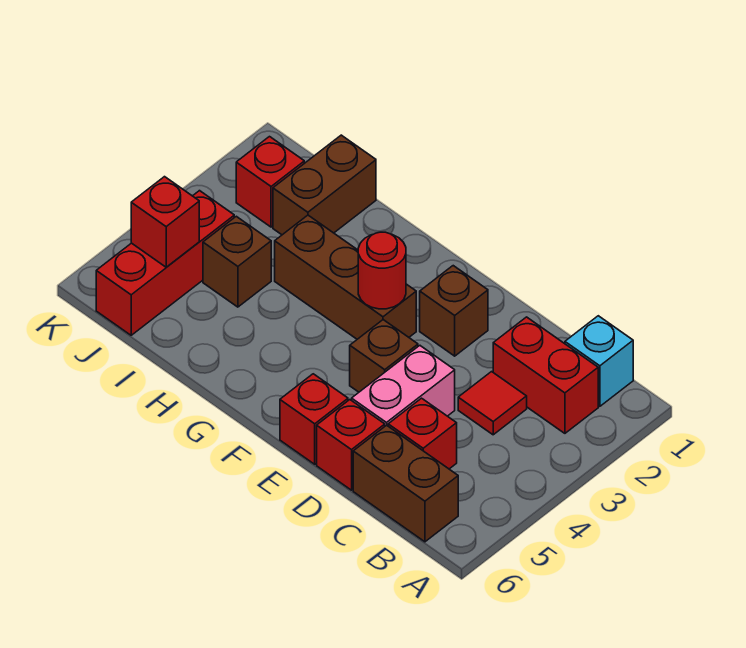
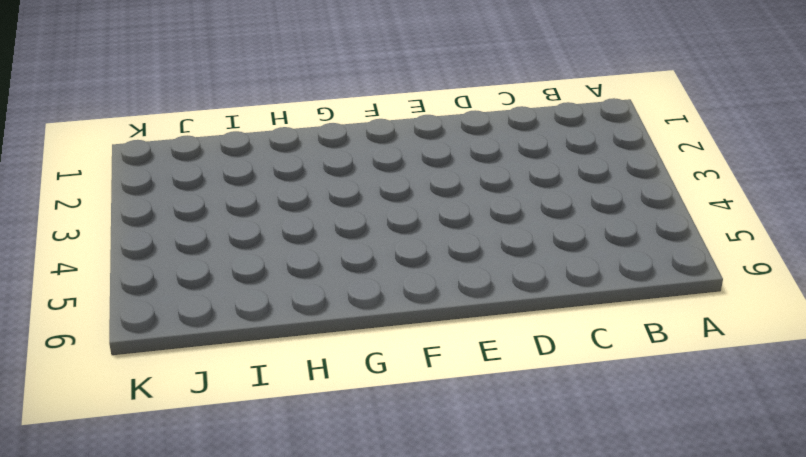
none -> cyan brick B1 level 1
none -> red brick B2:C2 level 1
none -> brown brick B6:C6 level 1

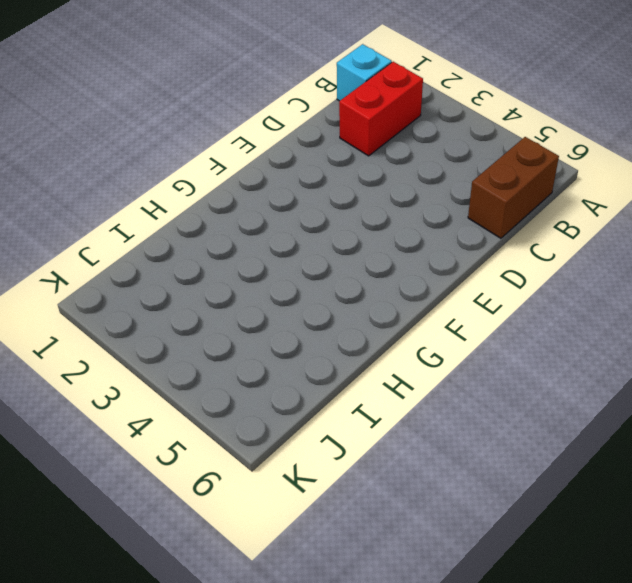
none -> red tile C3 level 1
none -> red brick C5 level 1
none -> pink brick D4:D5 level 1

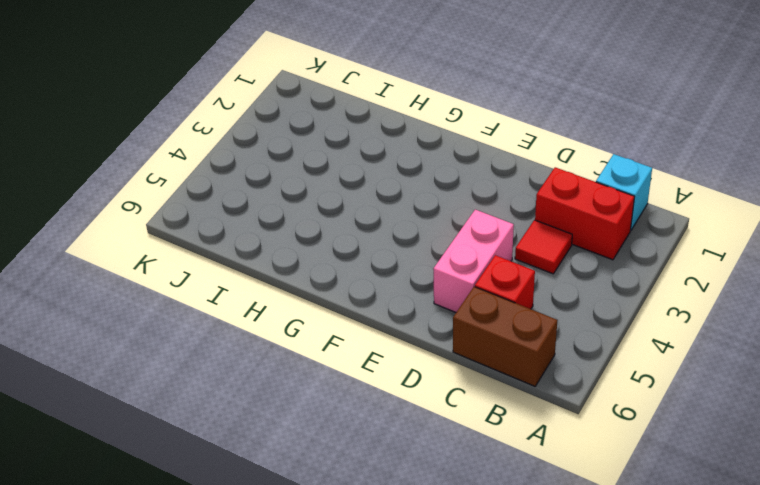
none -> red brick D6 level 1
none -> brown brick E2 level 1
none -> brown brick E4 level 1

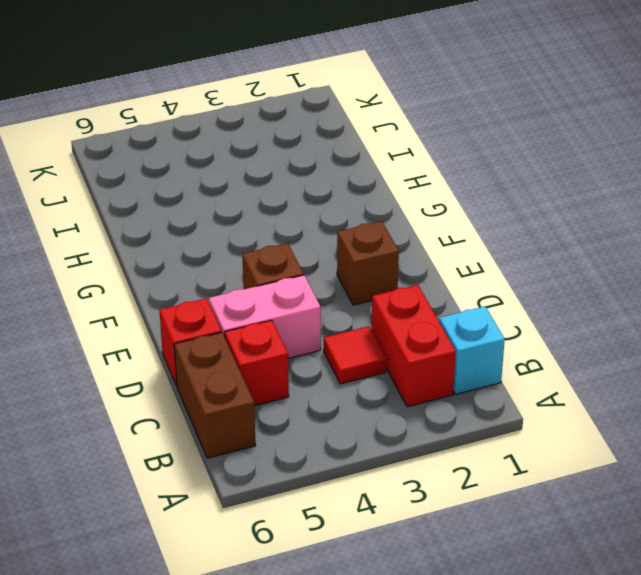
none -> red brick E6 level 1
none -> brown brick F3:H3 level 1
none -> brown brick I1:I2 level 1

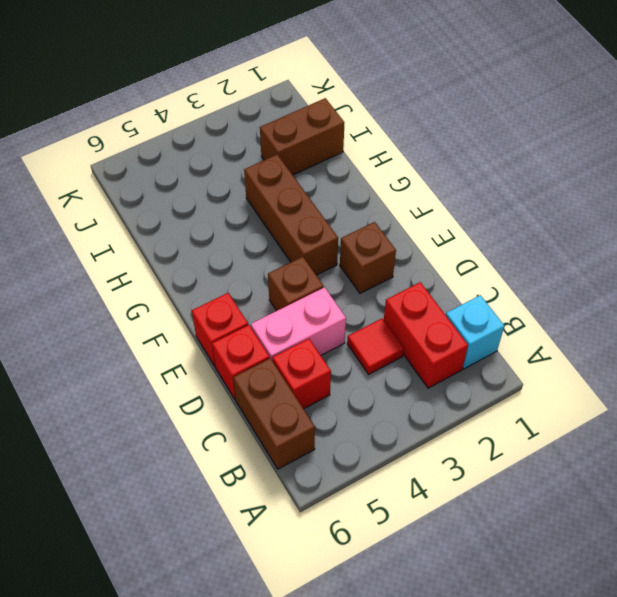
none -> brown brick I4 level 1
none -> red brick J2 level 1
none -> red brick J4:J6 level 1

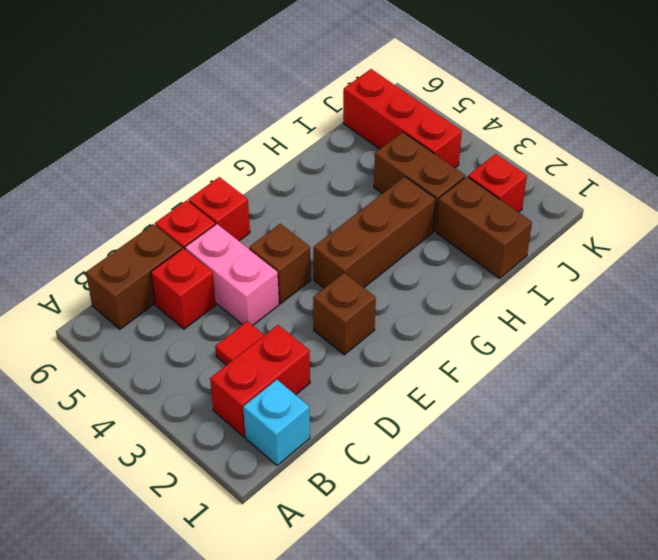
brown brick I3:I4 level 1 -> brown brick I4 level 1
none -> red round brick F3 level 2
none -> red brick J5 level 2

